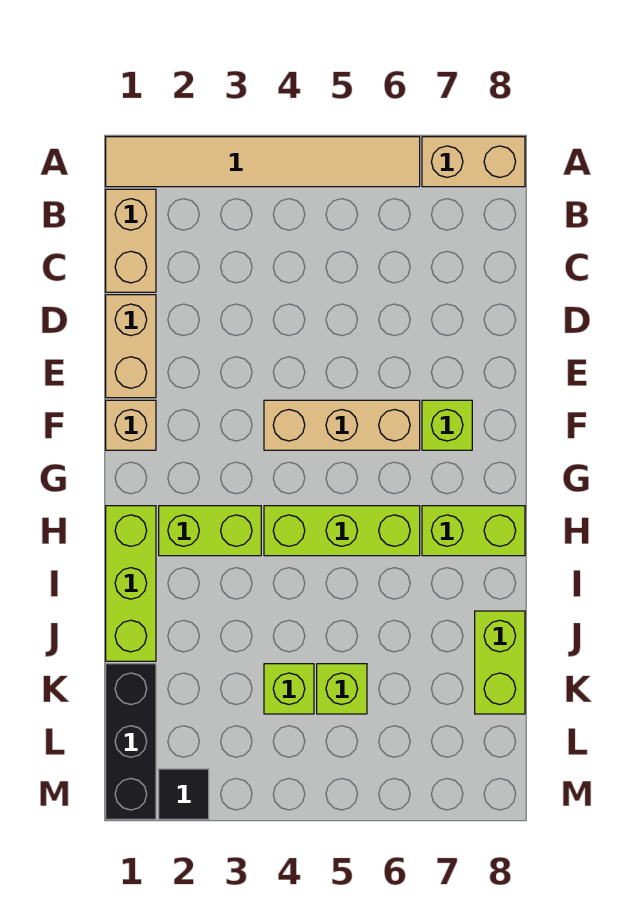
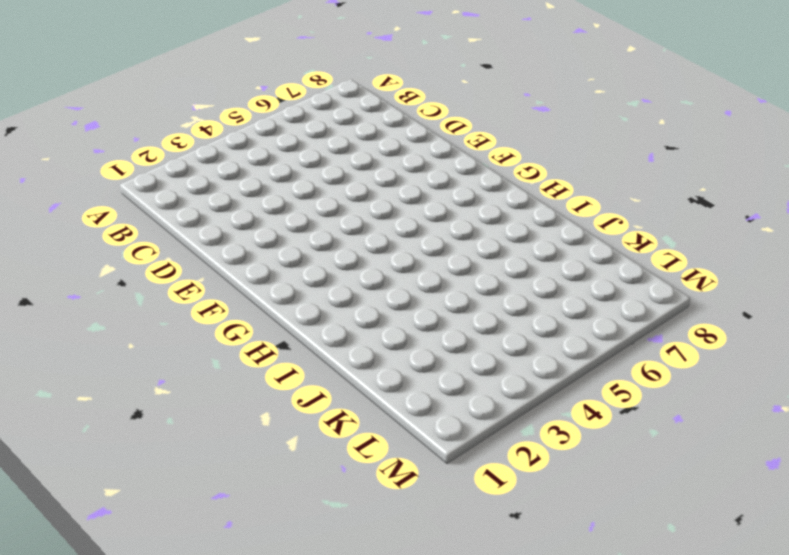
none -> tan tile A1:A6 level 1
none -> tan brick A7:A8 level 1
none -> tan brick B1:C1 level 1

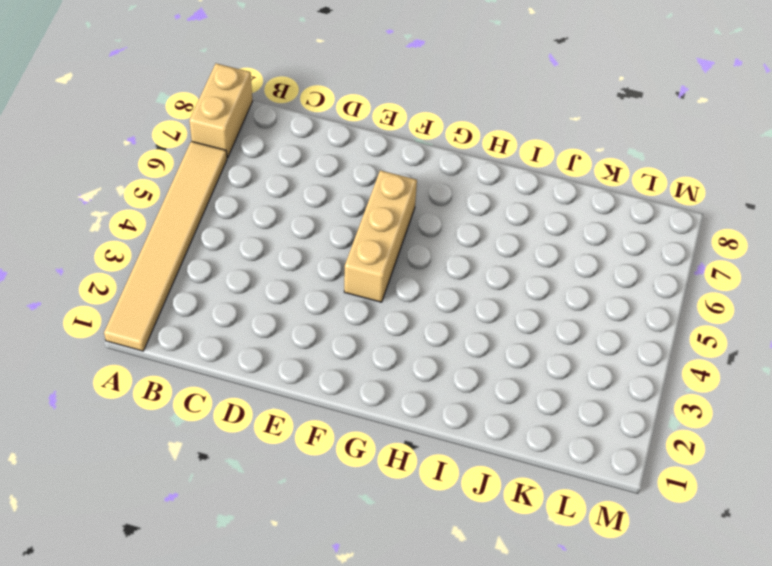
none -> tan brick B1:C1 level 1
none -> tan brick D1:E1 level 1
none -> tan brick F1 level 1

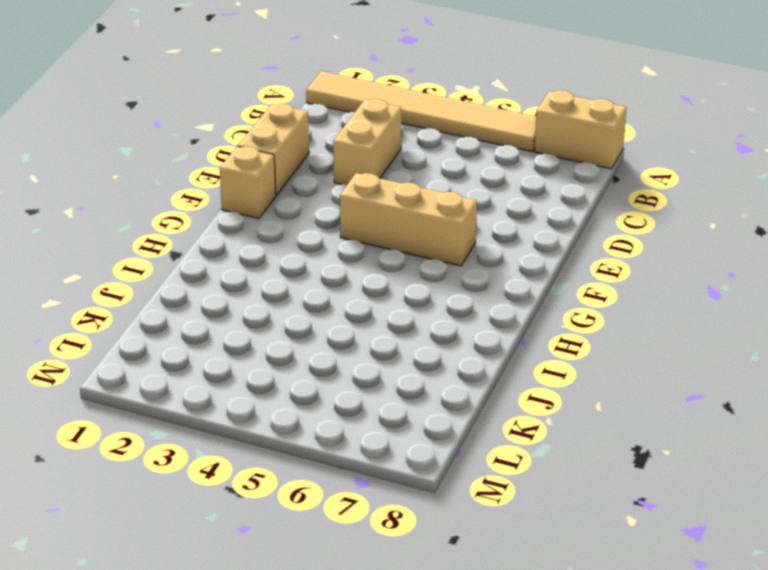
tan brick C3:D3 level 1 -> tan brick B1:C1 level 1
none -> lime brick F7 level 1
none -> lime brick H1:J1 level 1
none -> lime brick H2:H3 level 1

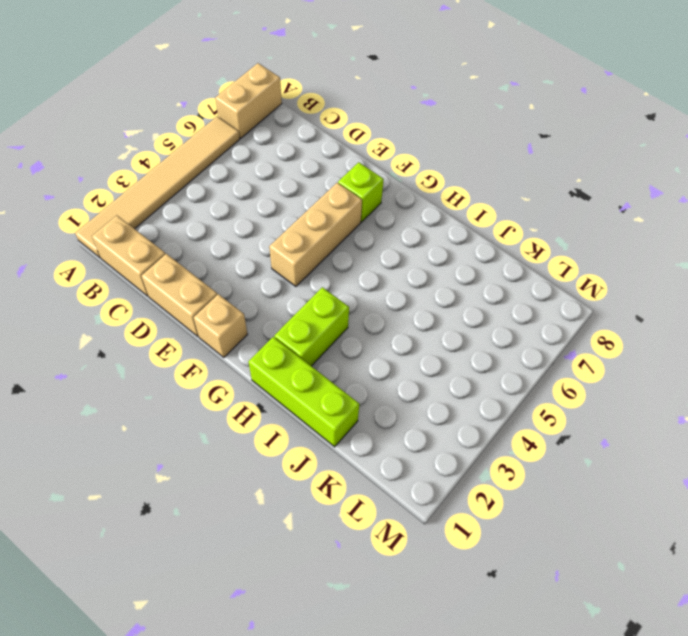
none -> lime brick H4:H6 level 1
none -> lime brick H7:H8 level 1
none -> lime brick J8:K8 level 1

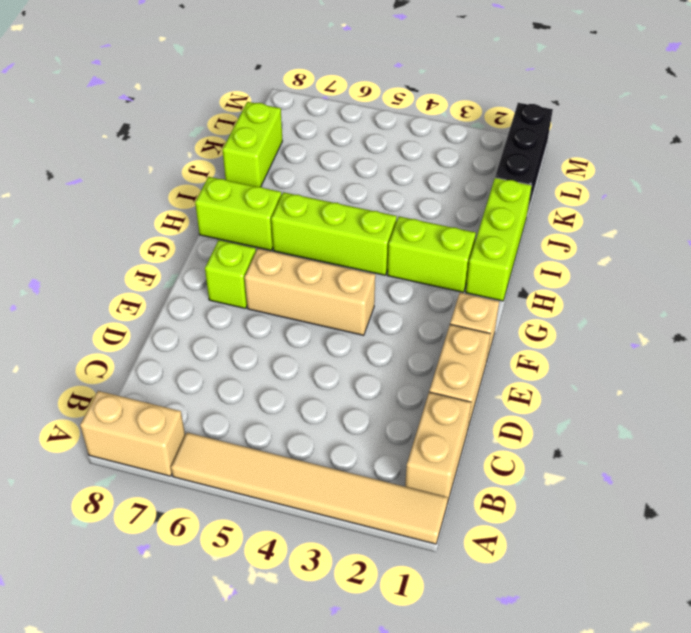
none -> lime brick K4 level 1
none -> lime brick K5 level 1
none -> black tile M2 level 1

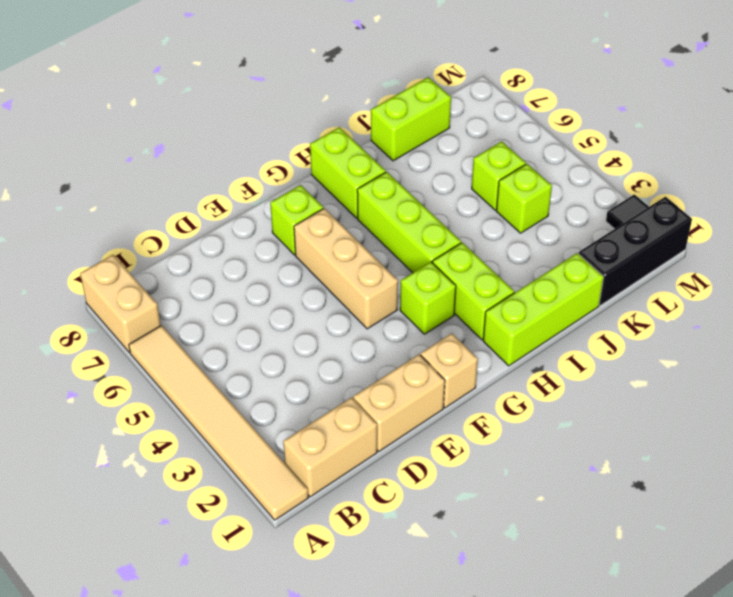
lime brick G3 level 1 -> none

